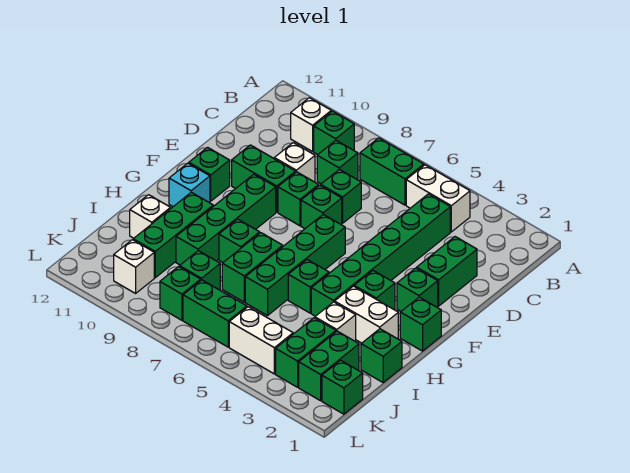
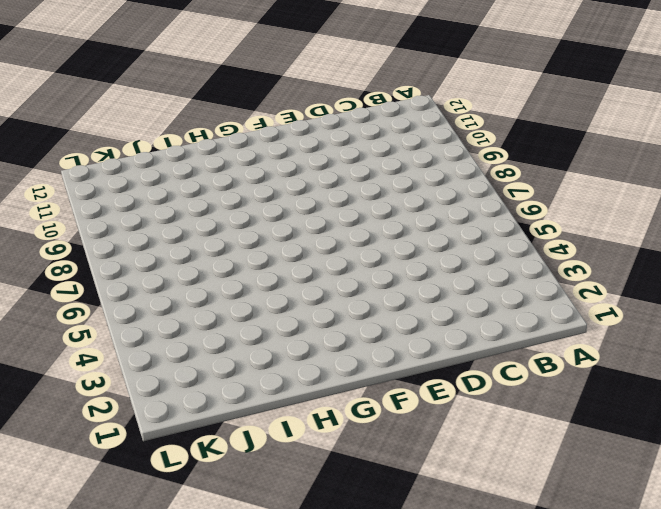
none -> white brick B4:B5 level 1
none -> green brick B6:B7 level 1
none -> green brick B9 level 1
none -> white brick B10 level 1

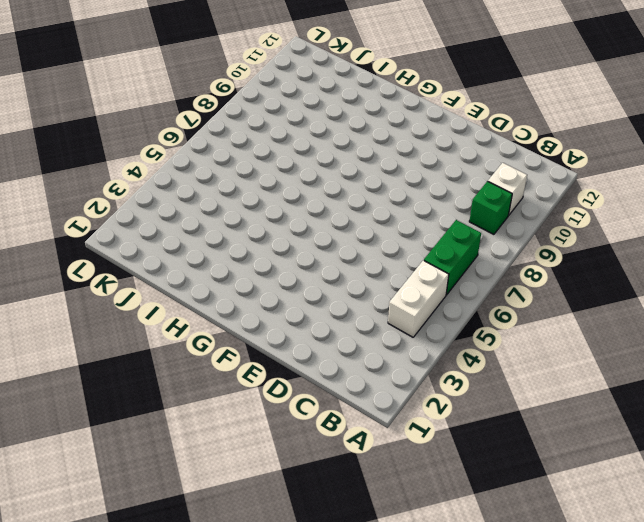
none -> green brick C4:H4 level 1
none -> green brick C8 level 1
none -> green brick D2:E2 level 1
none -> green brick D7 level 1

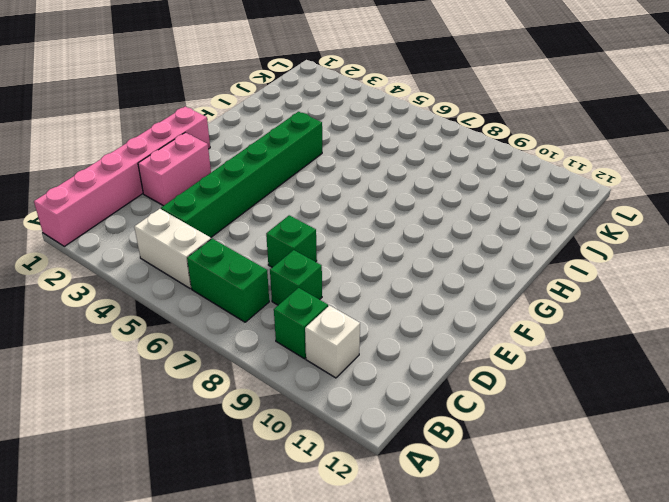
pink brick A1:F1 level 1 -> none
pink brick D2:E2 level 1 -> green brick D2:E2 level 1
none -> white brick D9 level 1
none -> green brick E7 level 1
none -> green brick E8 level 1
none -> green brick E9:E10 level 1

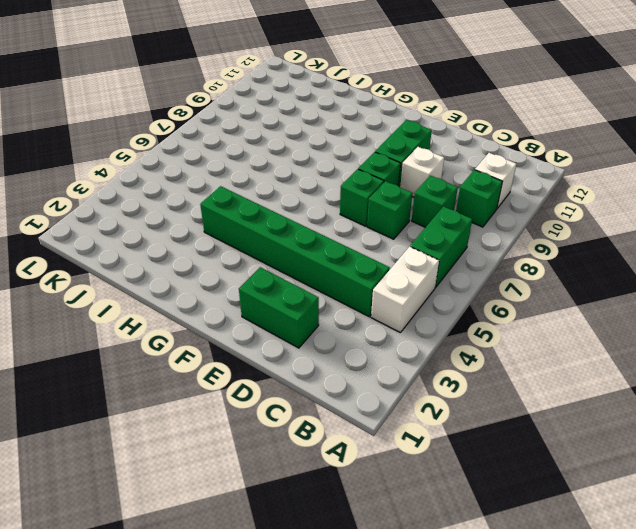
none -> green brick F2 level 1
none -> green brick F6:I6 level 1
none -> green brick F9:I9 level 1
none -> green brick F11 level 1

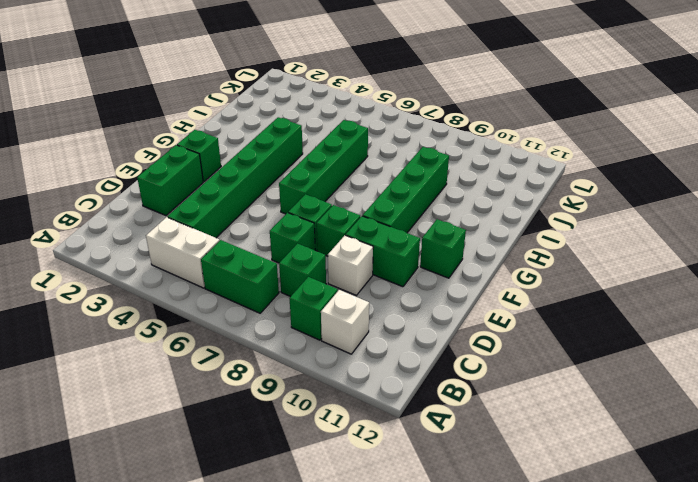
none -> green brick G1 level 1
none -> green brick G3 level 1
none -> cyan brick G11 level 1
none -> white brick H2:H3 level 1

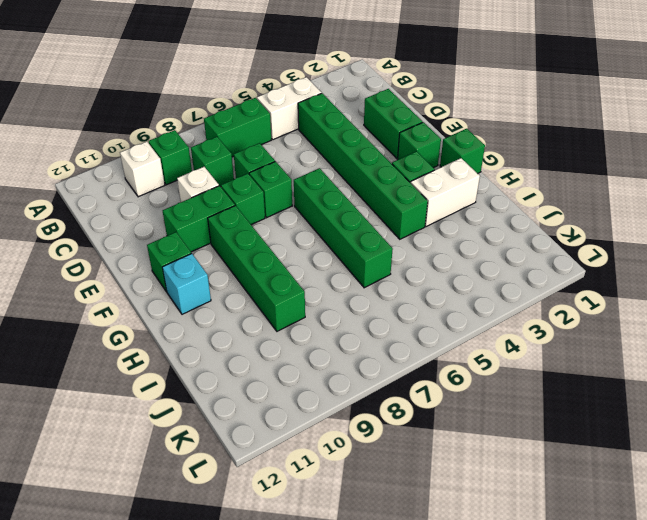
none -> green brick H5 level 1
none -> green brick H7:I7 level 1
none -> green brick H8 level 1
none -> green brick H10:J10 level 1

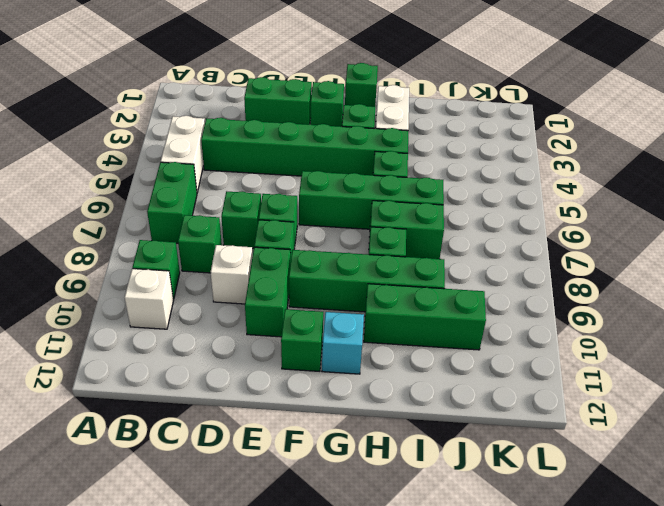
none -> green brick I1 level 1
none -> white brick I3 level 1
none -> white brick I11 level 1
none -> green brick J2:K2 level 1

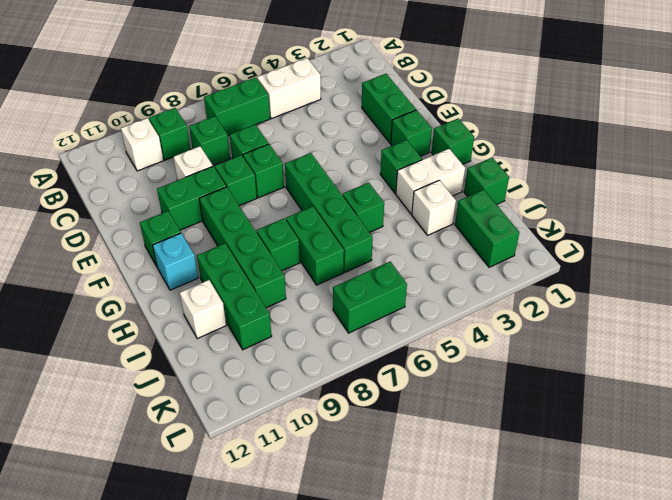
none -> green brick C4:H4 level 1
none -> green brick J3:K3 level 1
none -> green brick J8 level 1
none -> green brick K1 level 1

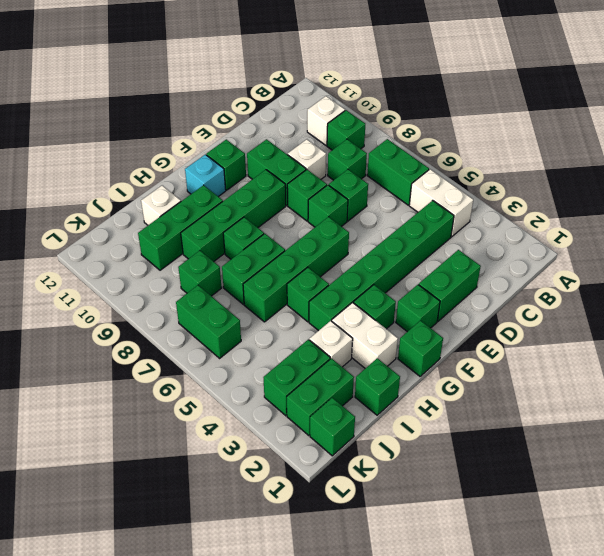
none -> white brick K4:K5 level 1
none -> green brick K8 level 1
none -> white brick K10 level 1

